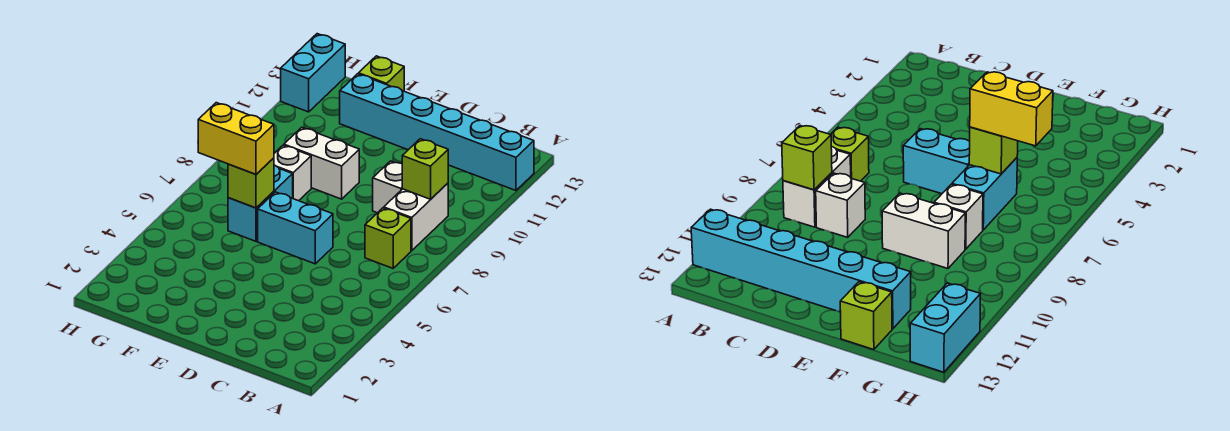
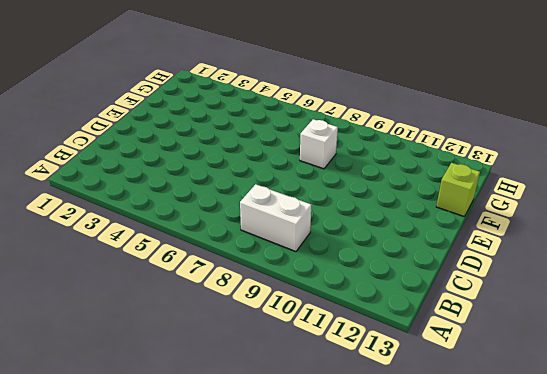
none -> cyan brick A12:F12 level 1
none -> lime brick B7 level 1
none -> white brick C9 level 1

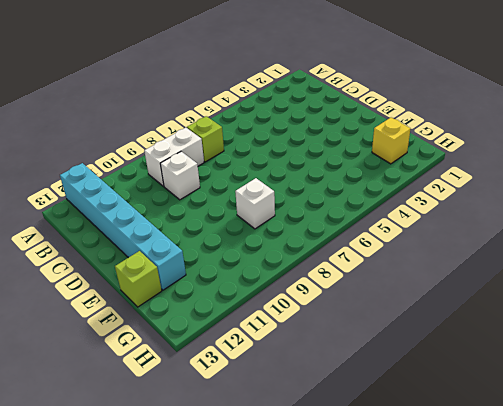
yellow brick G2 level 1 -> none
none -> cyan brick D6:E6 level 1
none -> white brick E9:F9 level 1
none -> cyan brick F6:F7 level 1

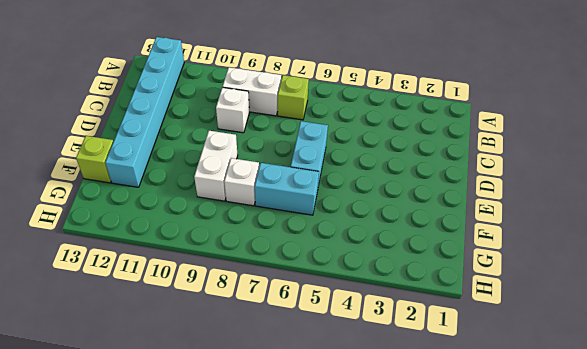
none -> cyan brick H12:H13 level 1
none -> lime brick B9 level 2
none -> lime brick F6 level 2

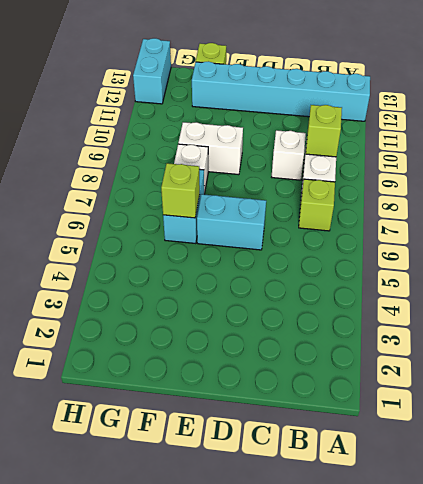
none -> yellow brick F6:G6 level 3

